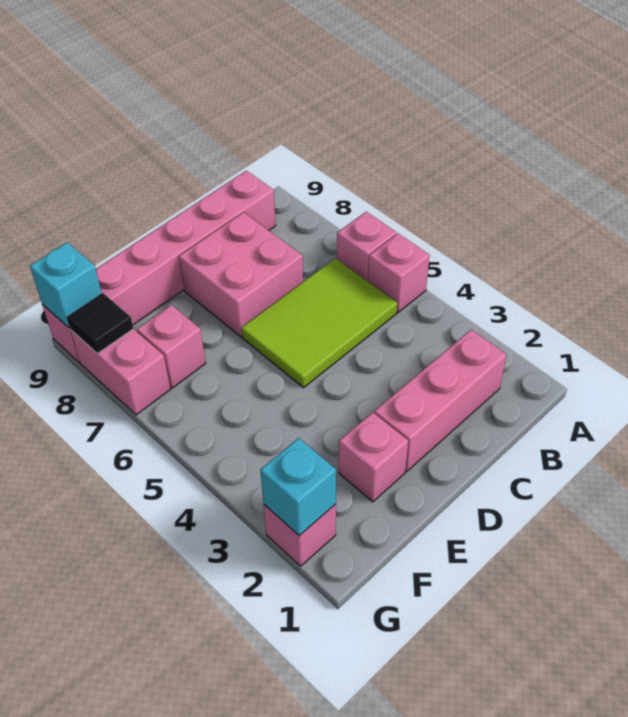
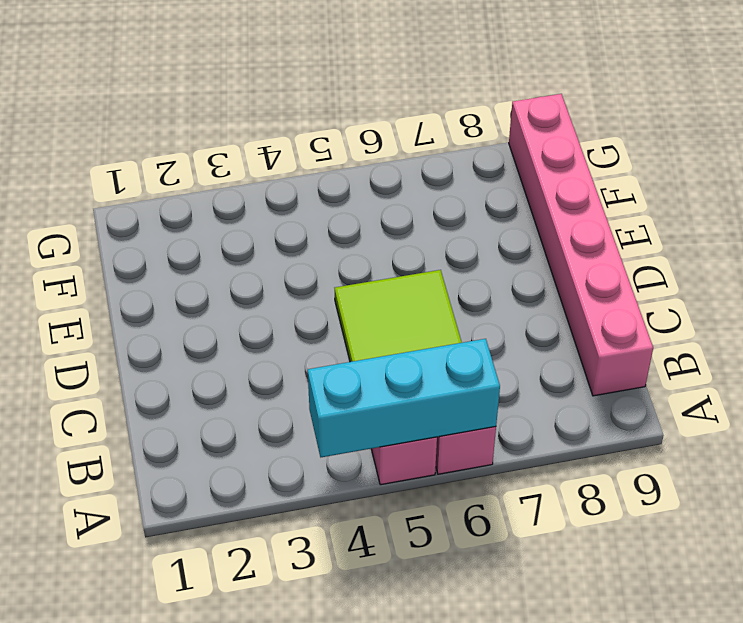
cyan brick A4:A6 level 2 -> none
none -> pink brick B2:D2 level 1
none -> pink brick C7:D8 level 1
none -> pink brick E2 level 1

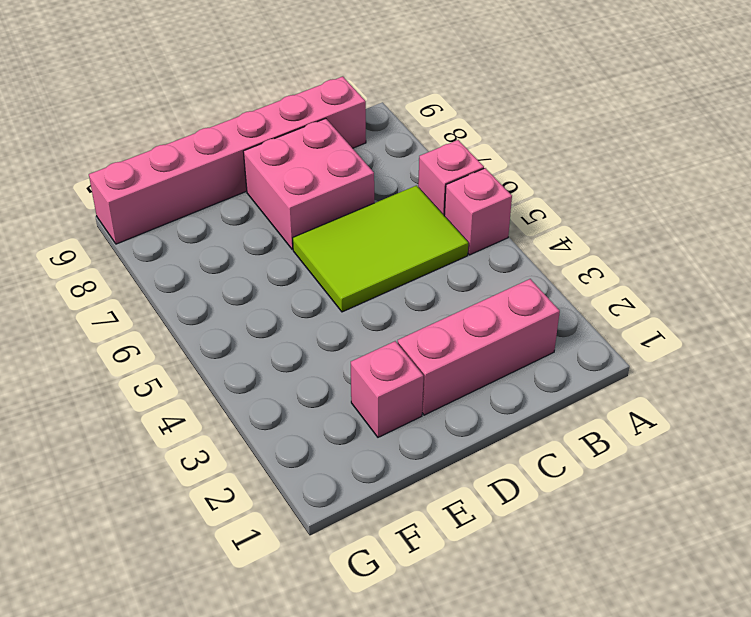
none -> pink brick F7 level 1
none -> pink brick G2 level 1
none -> pink brick G7:G8 level 1

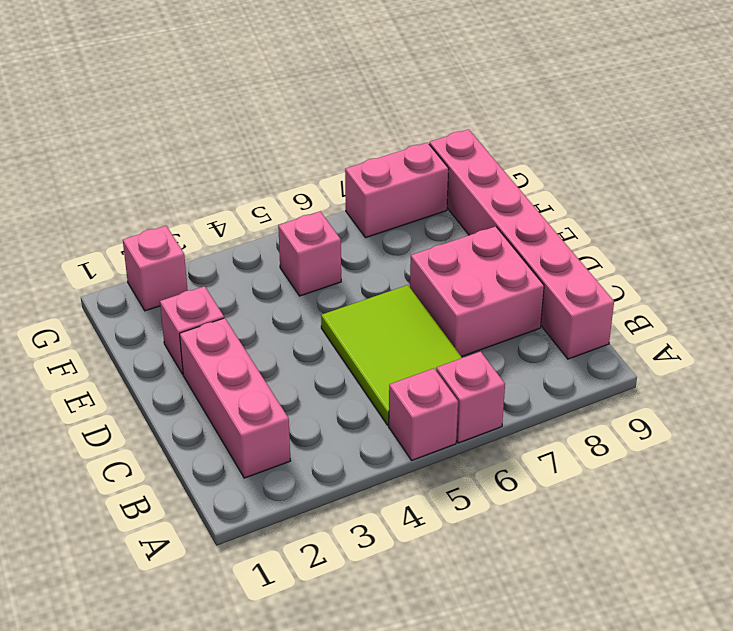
pink brick F5 level 1 -> pink brick F7 level 1
none -> cyan brick G2 level 2
none -> black tile G8 level 2
none -> cyan brick G9 level 2

